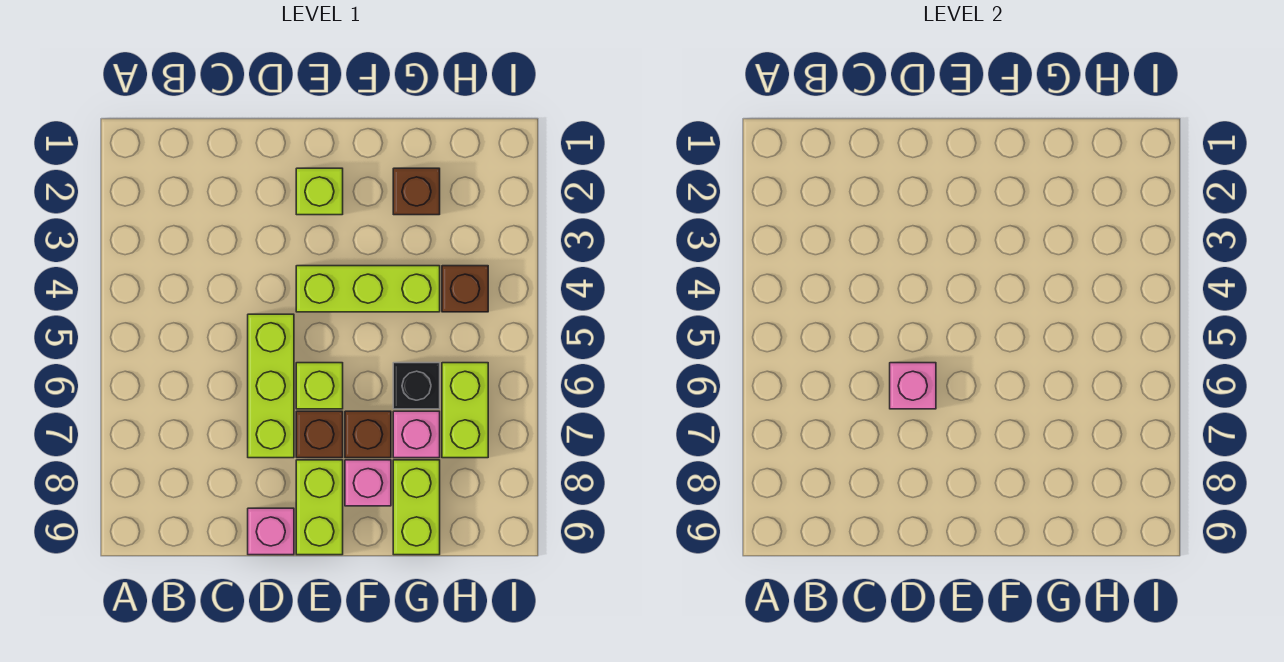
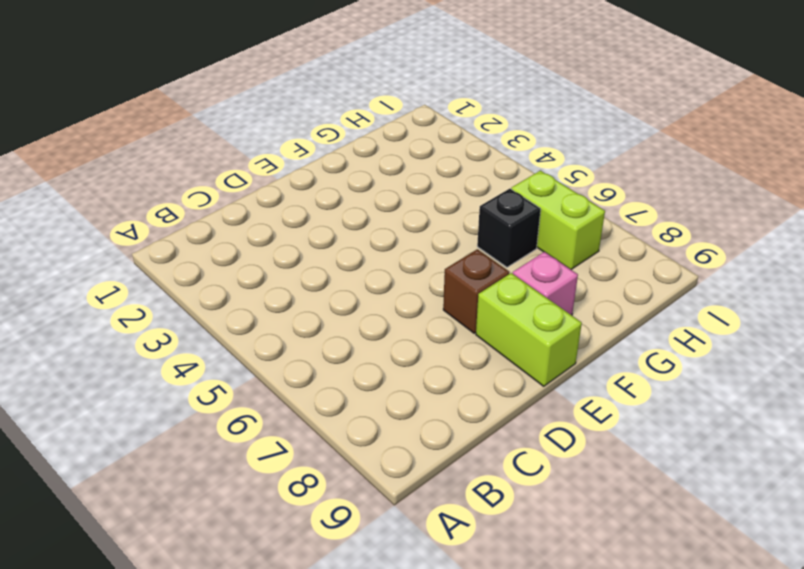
none -> lime brick D5:D7 level 1
none -> pink brick D9 level 1
none -> lime brick E2 level 1

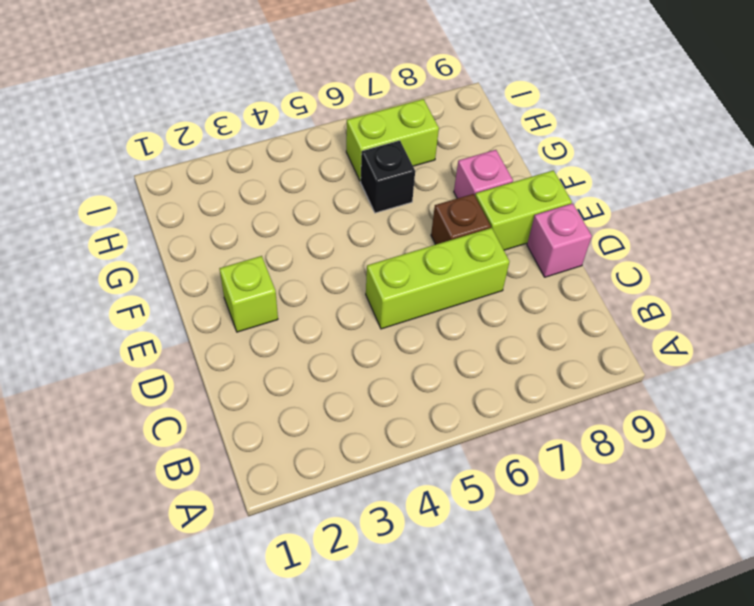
none -> lime brick E4:G4 level 1
none -> lime brick E6 level 1
none -> brown brick F7 level 1

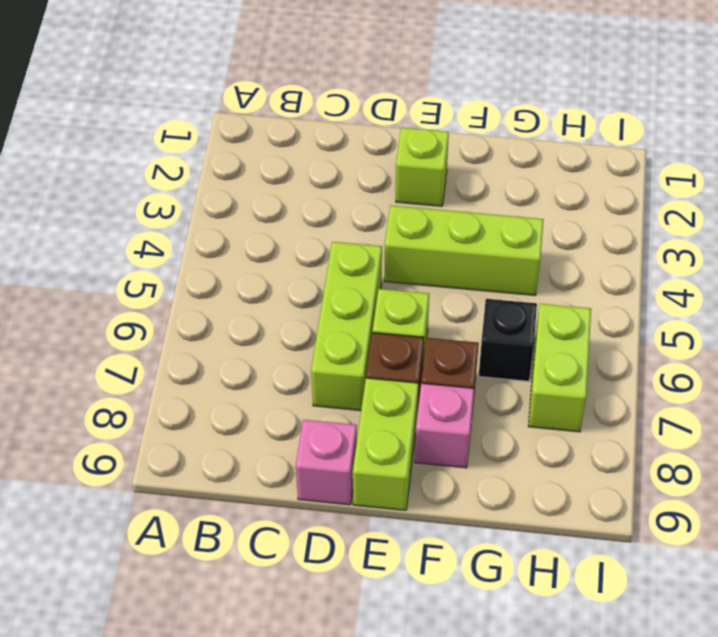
none -> brown brick G2 level 1
none -> pink brick G7 level 1
none -> lime brick G8:G9 level 1

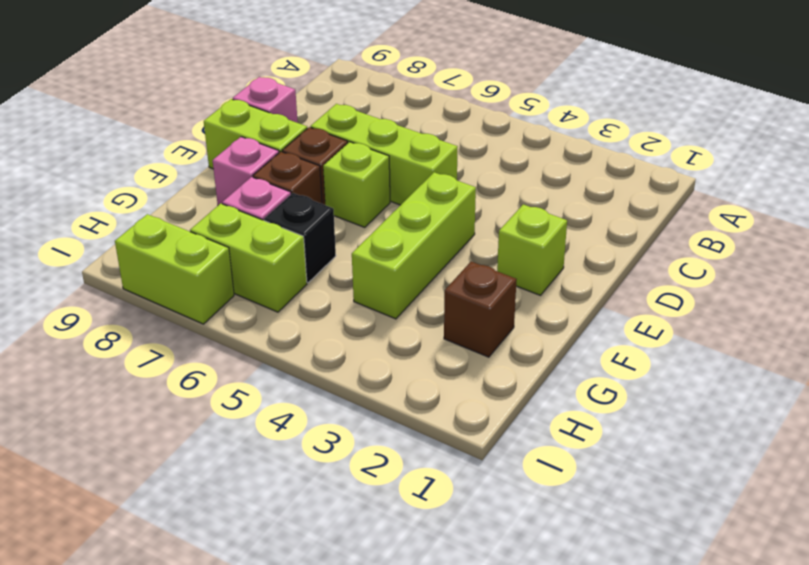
lime brick I7:I8 level 1 -> lime brick G8:G9 level 1
none -> brown brick H4 level 1
none -> pink brick D6 level 2

